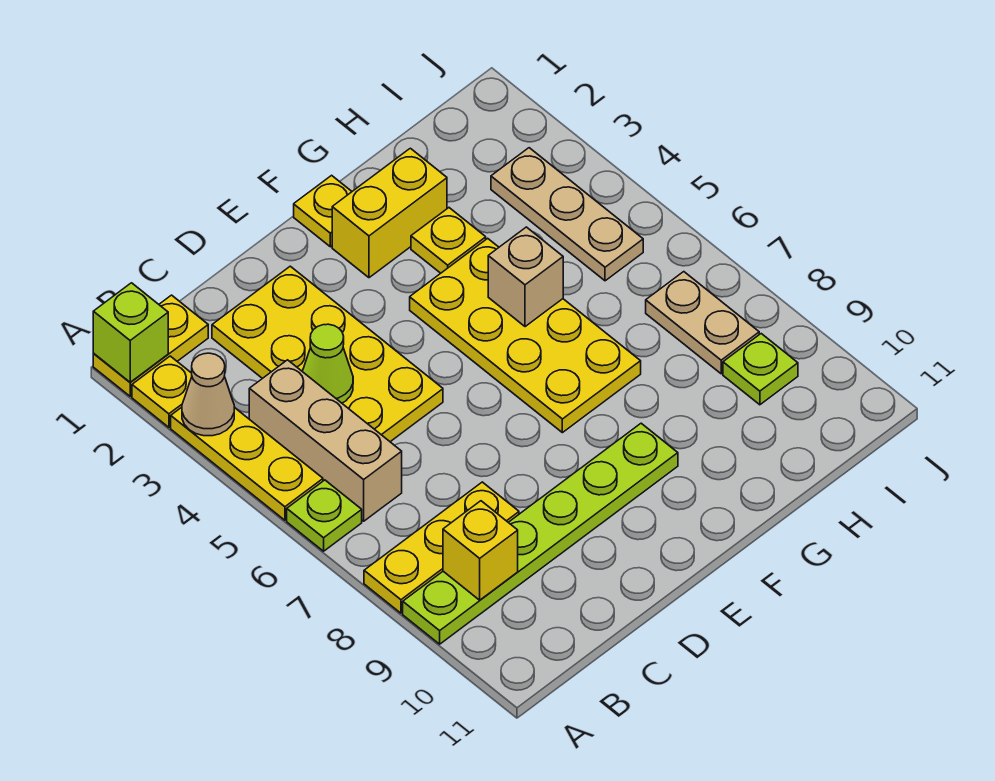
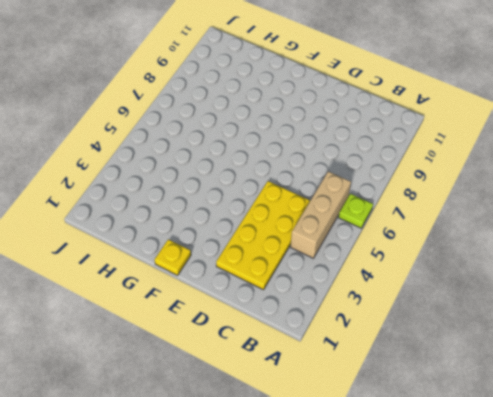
none -> yellow plate A1:B1 level 1
none -> yellow plate A2 level 1
none -> yellow plate A3:A5 level 1

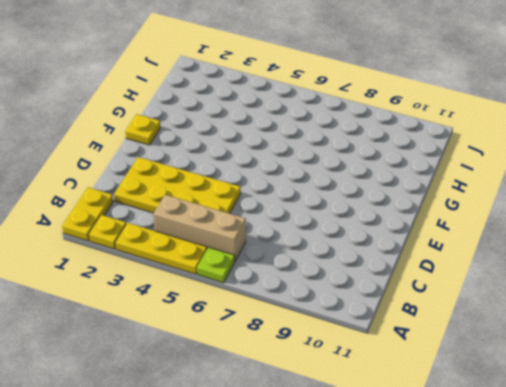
none -> yellow plate A8:C8 level 1
none -> lime plate A9:F9 level 1
none -> yellow brick F2:G2 level 1

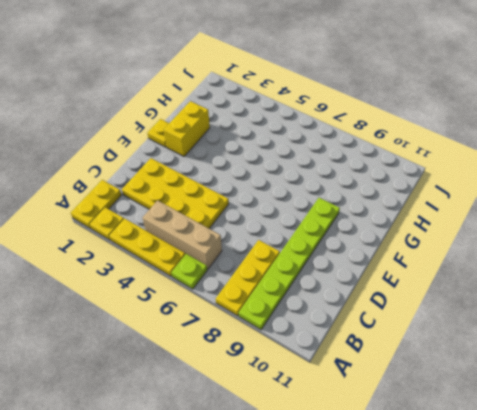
none -> yellow plate F4:G7 level 1
none -> yellow plate G3 level 1
none -> tan plate I3:I5 level 1

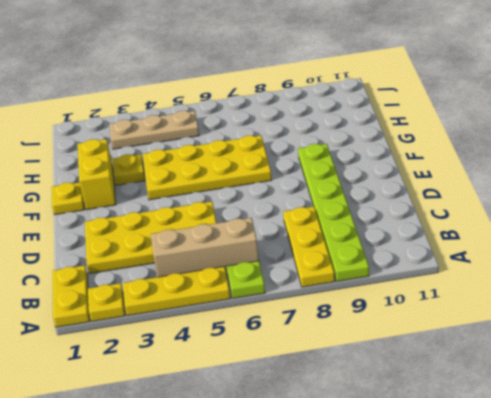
none -> tan plate I7:I8 level 1
none -> lime plate I9 level 1
none -> lime brick A1 level 2

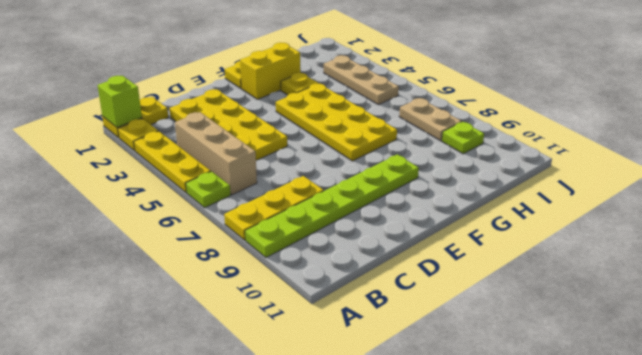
none -> tan cone A3 level 2
none -> yellow brick B9 level 2
none -> lime cone C4 level 2

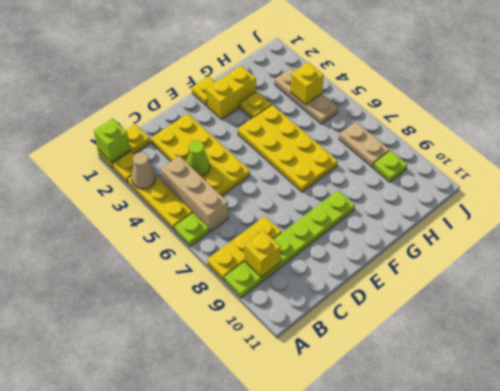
yellow brick I4 level 2 -> none
none -> tan brick G5 level 2

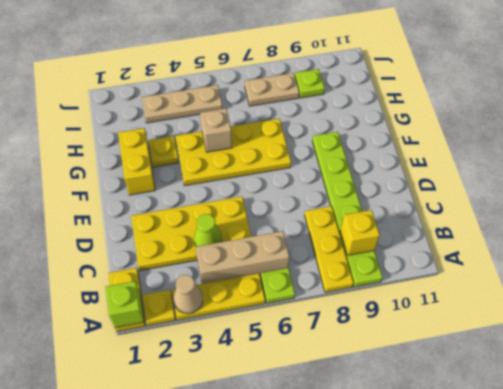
none -> yellow plate F1 level 1

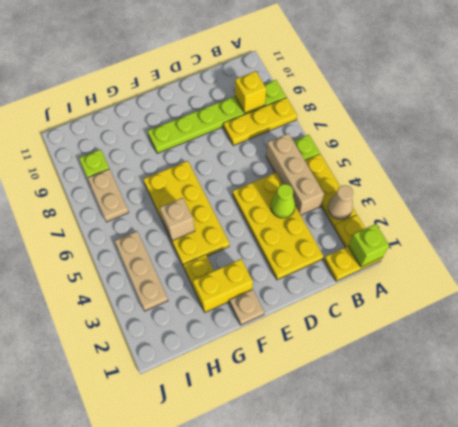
tan plate F1 level 1 -> yellow plate F1 level 1

